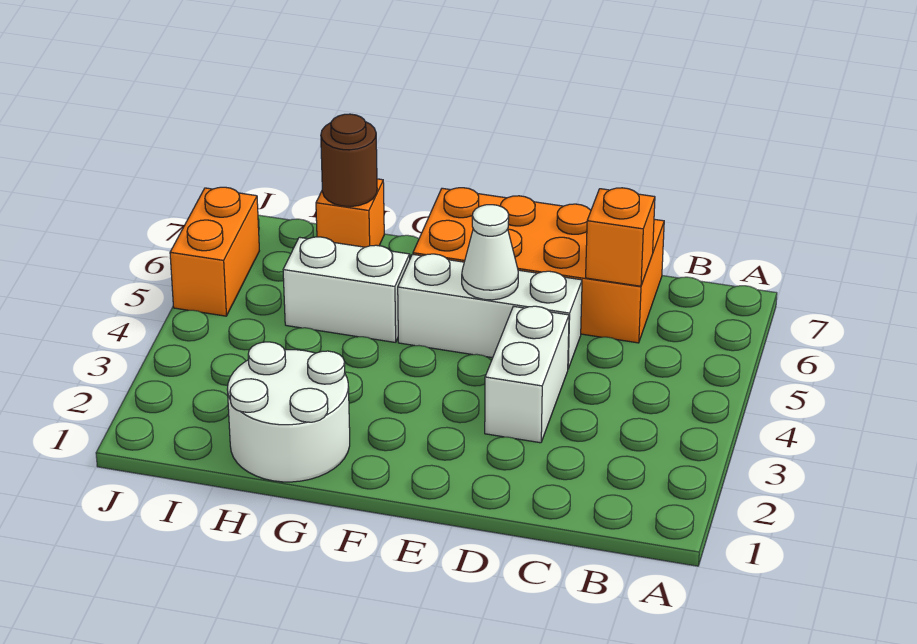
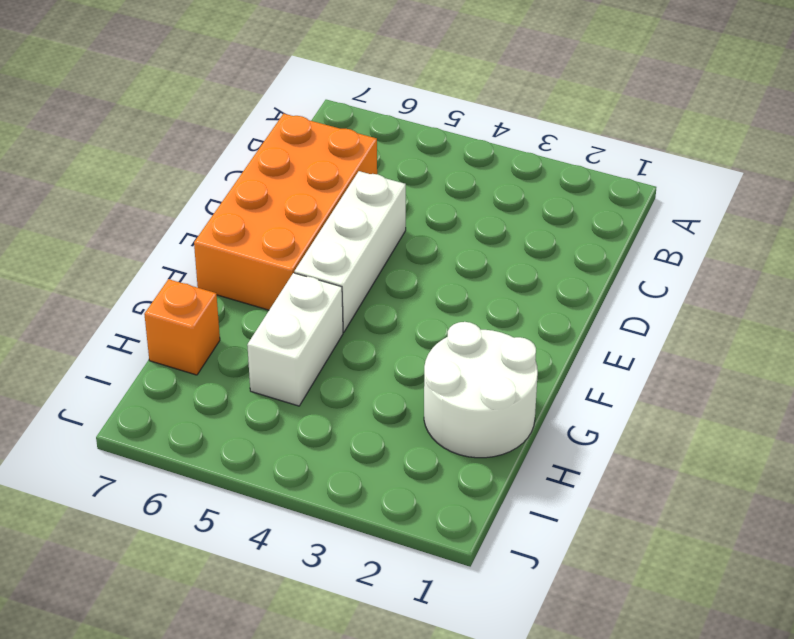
none -> white brick D3:D4 level 1
none -> orange brick J5:J6 level 1

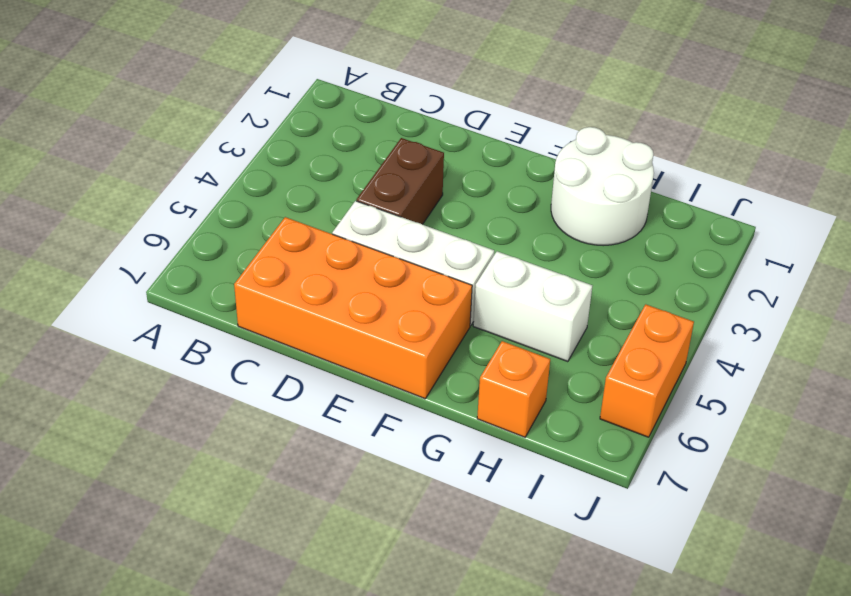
brown brick D3:D4 level 1 -> white brick D3:D4 level 1
none -> orange brick C6 level 2
none -> white cone E5 level 2

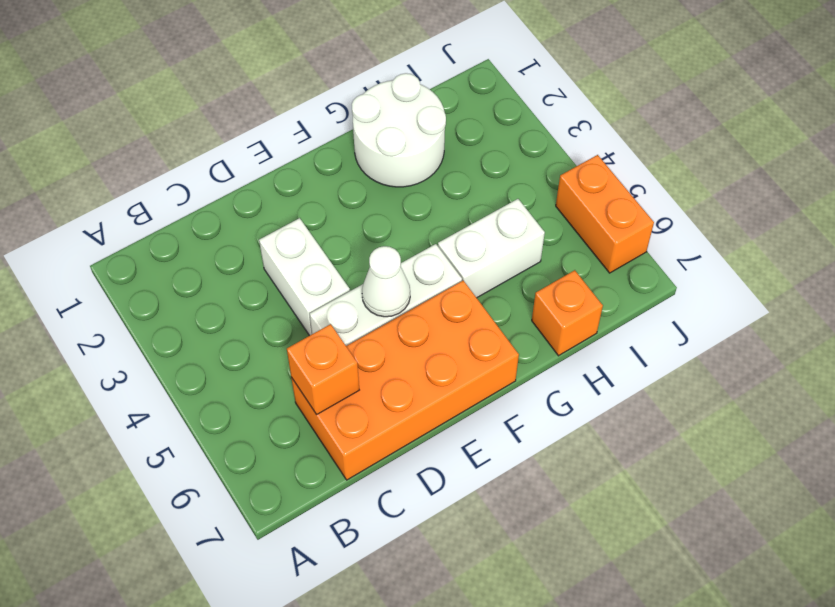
none -> brown round brick H7 level 2

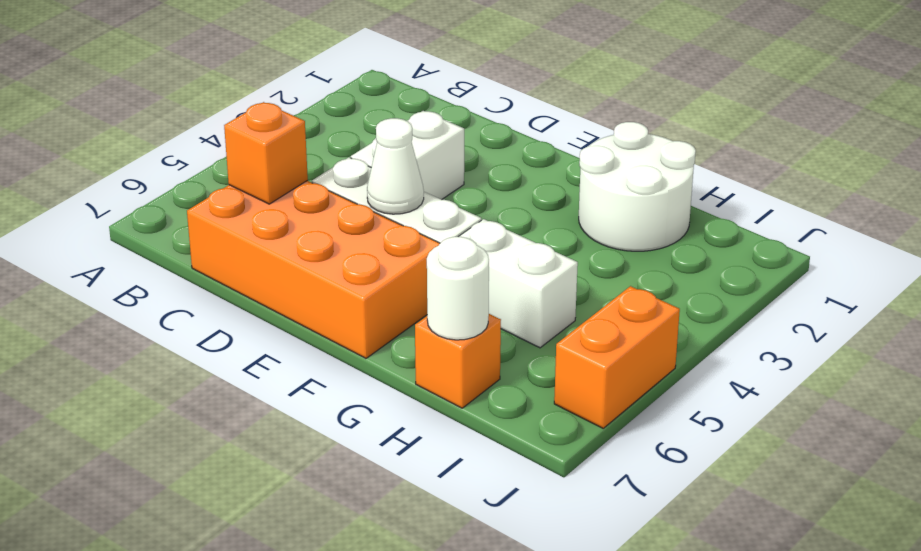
white round brick H7 level 2 -> brown round brick H7 level 2

